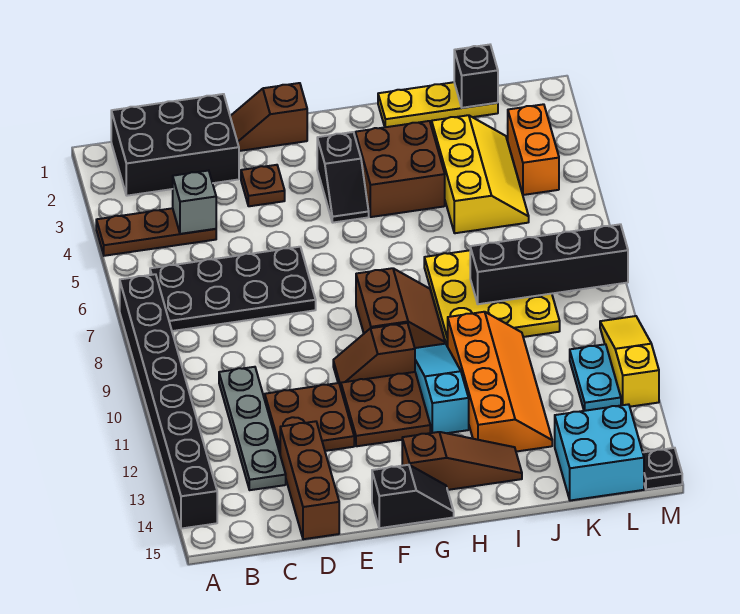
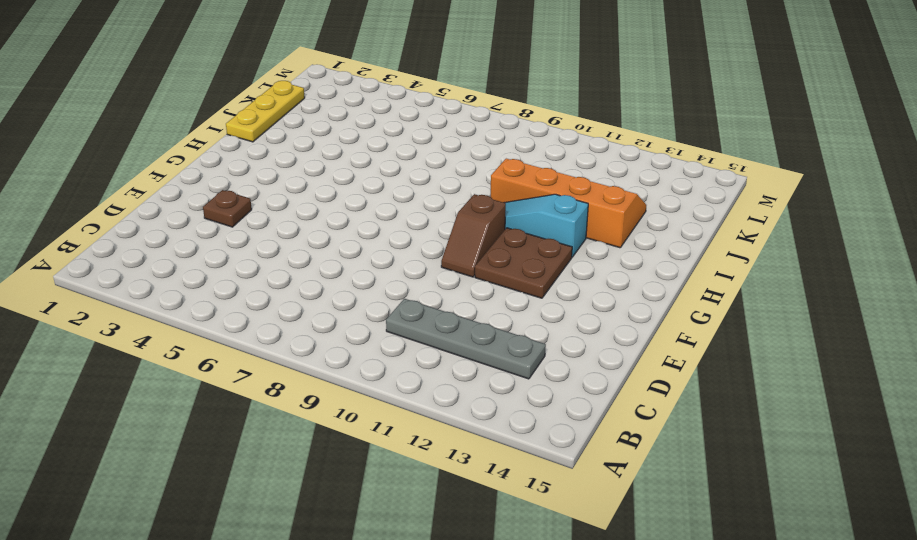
none -> brown plate A4:C4 level 1
none -> black brick A7:A14 level 1
none -> black brick B1:D2 level 1

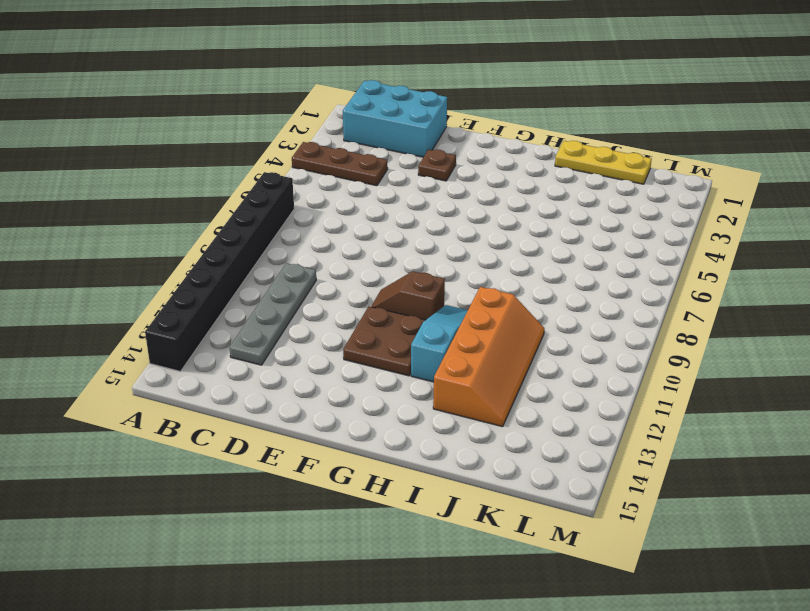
cyan brick B1:D2 level 1 -> black brick B1:D2 level 1
none -> black plate B6:E7 level 1
none -> brown plate D11:E12 level 1
none -> brown brick D13:D15 level 1

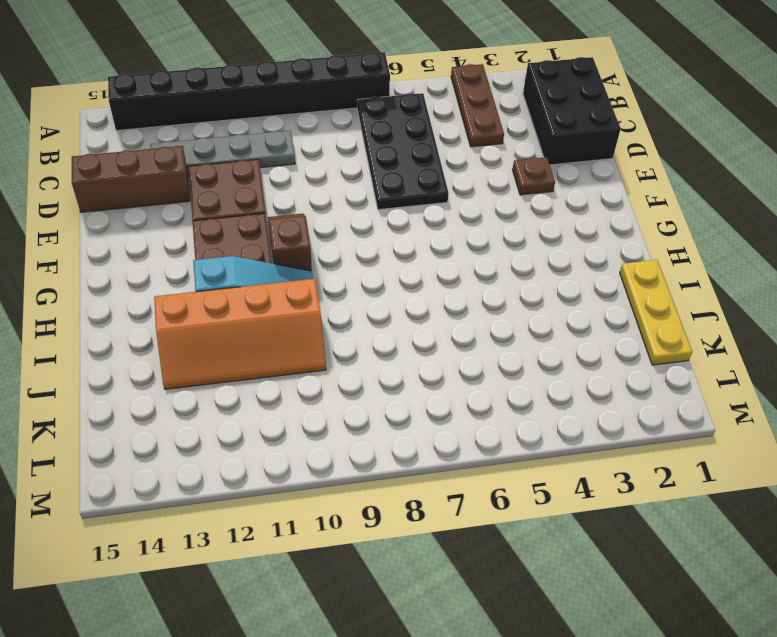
none -> brown slope E1:F1 level 1 top F
none -> black slope F15:G15 level 1 top F
none -> black slope G3:G4 level 1 top 3

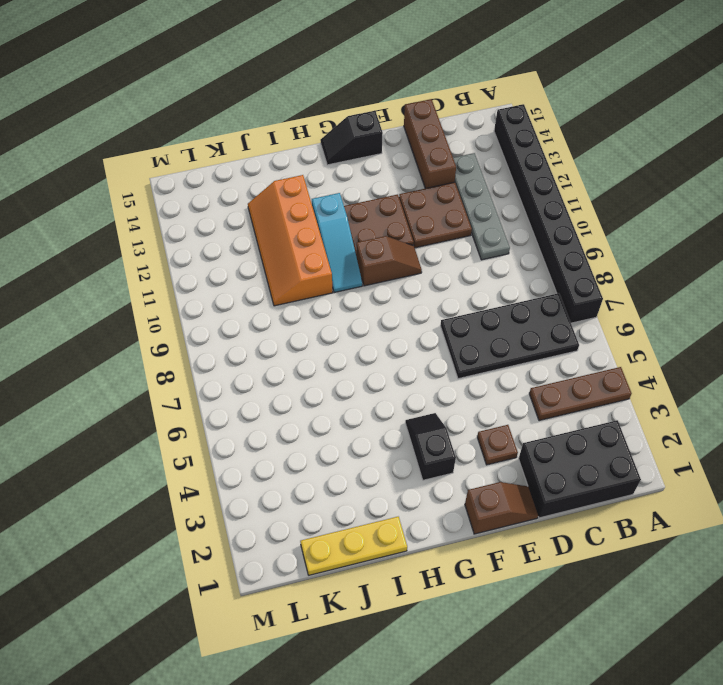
none -> brown slope G8:H9 level 1 top G
none -> brown slope G14:I14 level 1 top G
none -> brown brick H3:I4 level 1

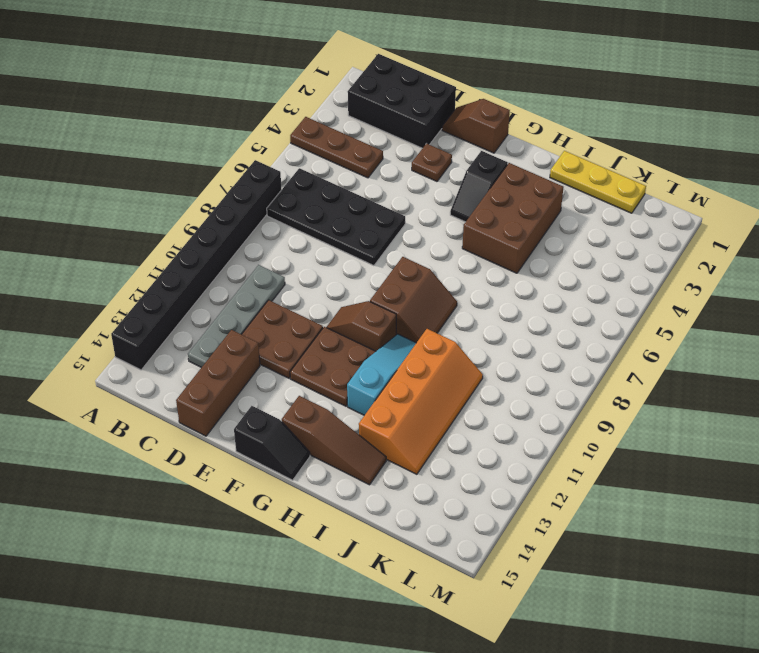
brown brick H3:I5 level 1 -> brown brick H3:I4 level 1
none -> yellow plate I7:K9 level 1
none -> yellow slope J3:K5 level 1 top J
none -> cyan brick K14:L15 level 1

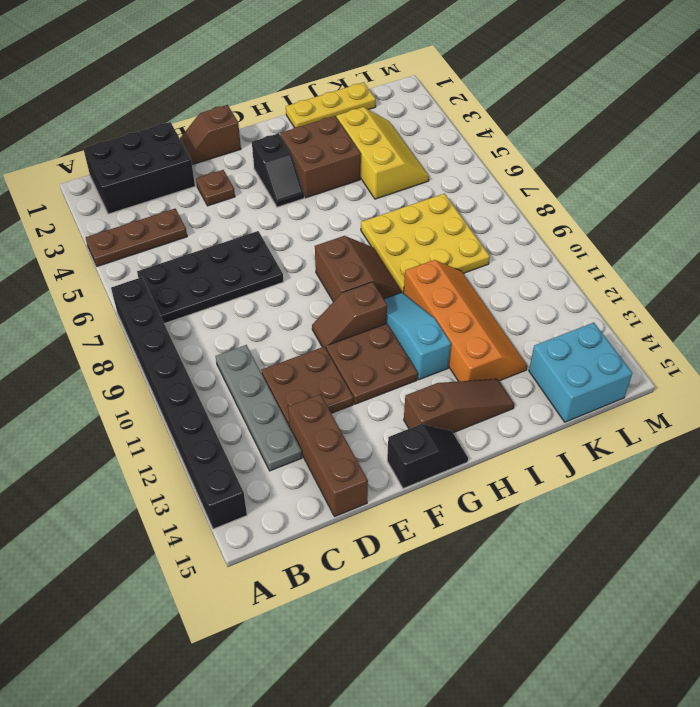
none -> orange brick L3:L4 level 1
none -> cyan plate L11:L12 level 1
none -> yellow slope M10:M12 level 1 top 12

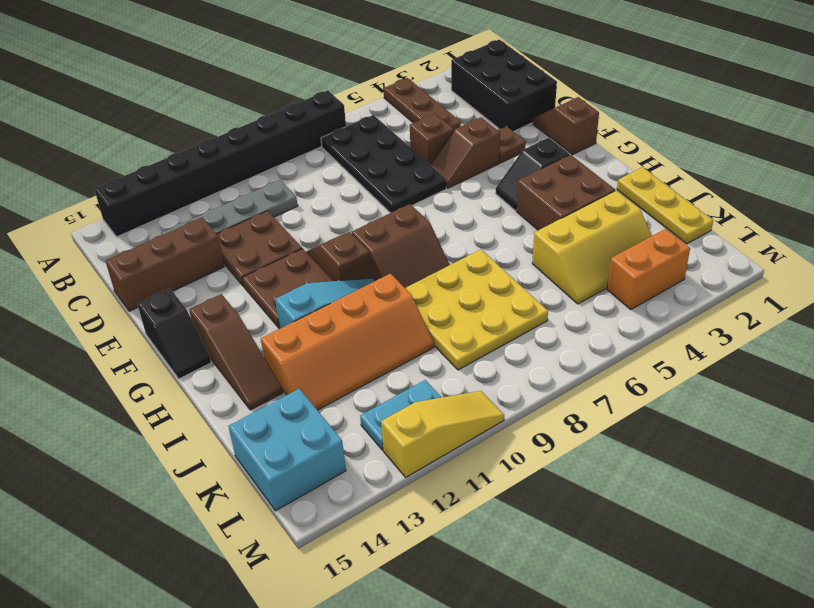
brown brick D5 level 1 -> none
brown slope E4:E5 level 1 top 4 -> none
none -> black plate M15 level 1
none -> grey brick C4 level 2
none -> black brick J8:M8 level 2

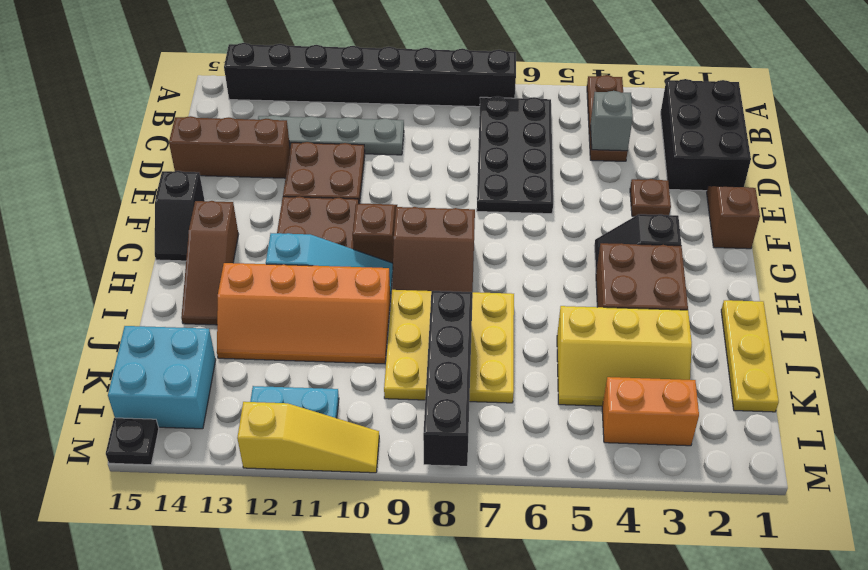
none -> black brick K1 level 2

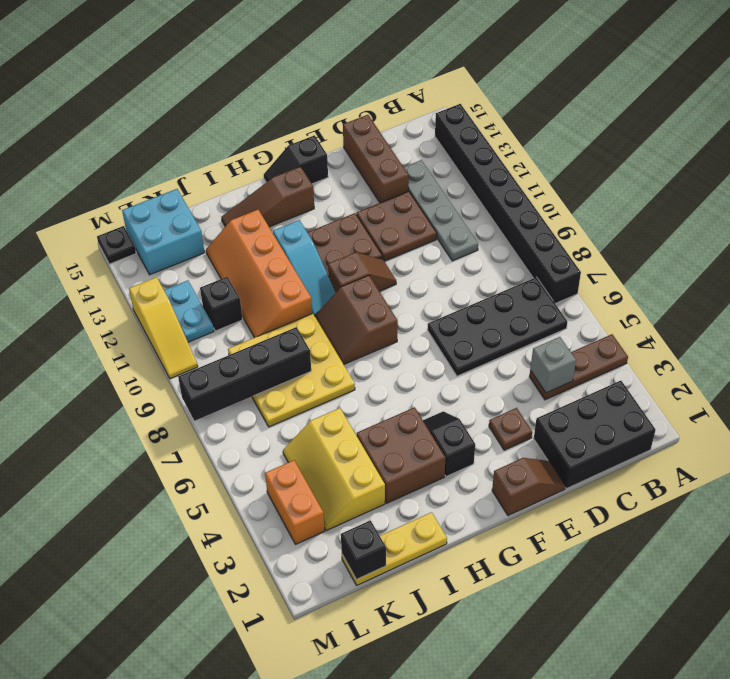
black brick K11 level 1 -> none

